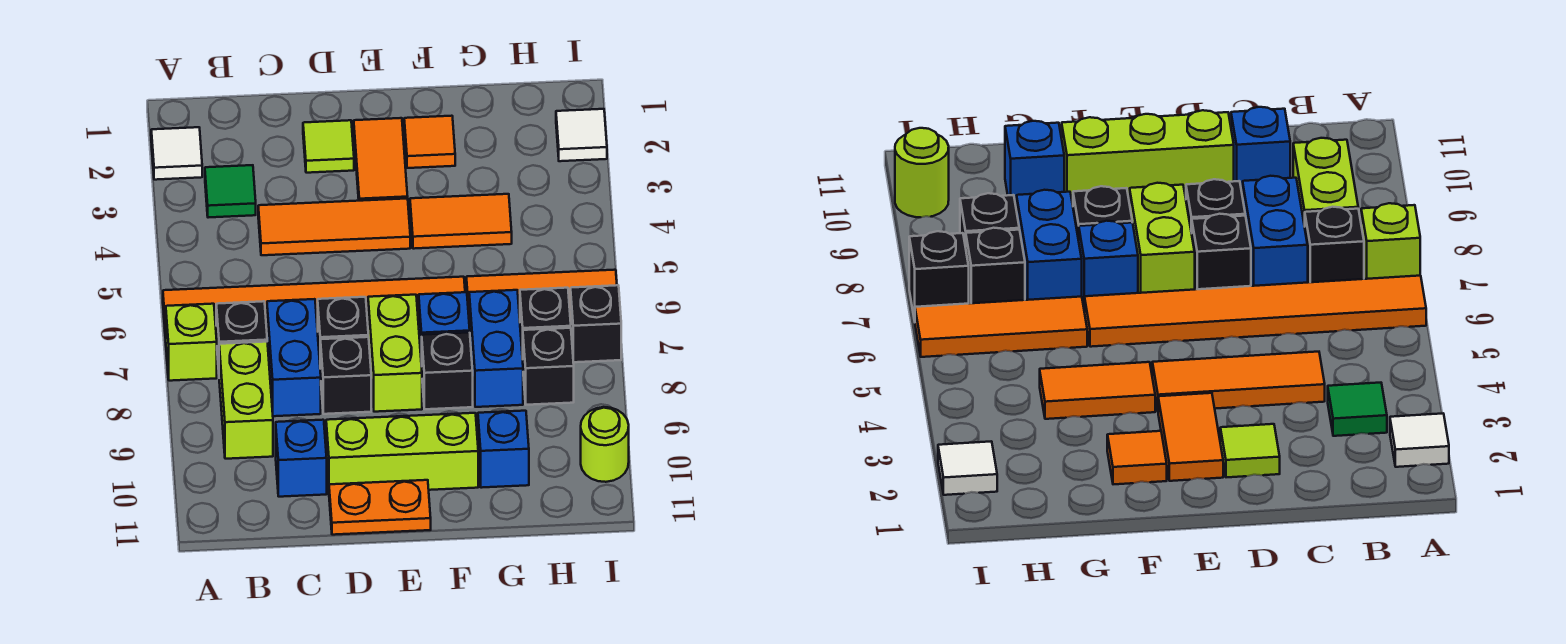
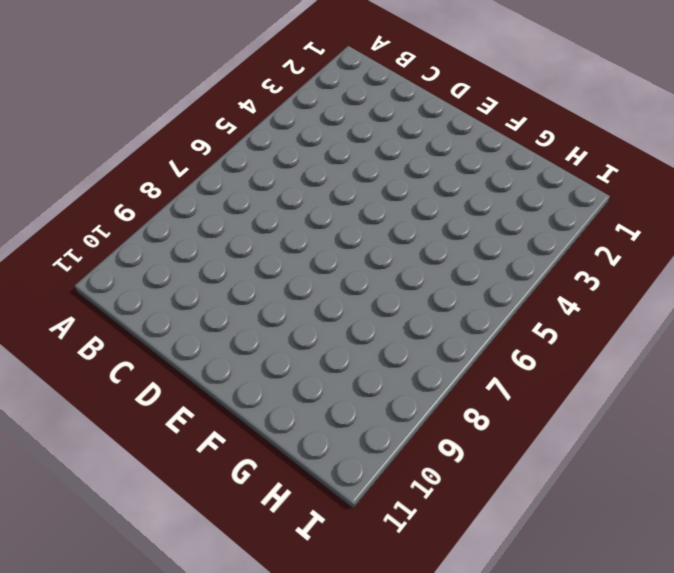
none -> white tile A2 level 1
none -> orange tile A6:F6 level 1
none -> lime brick A7 level 1

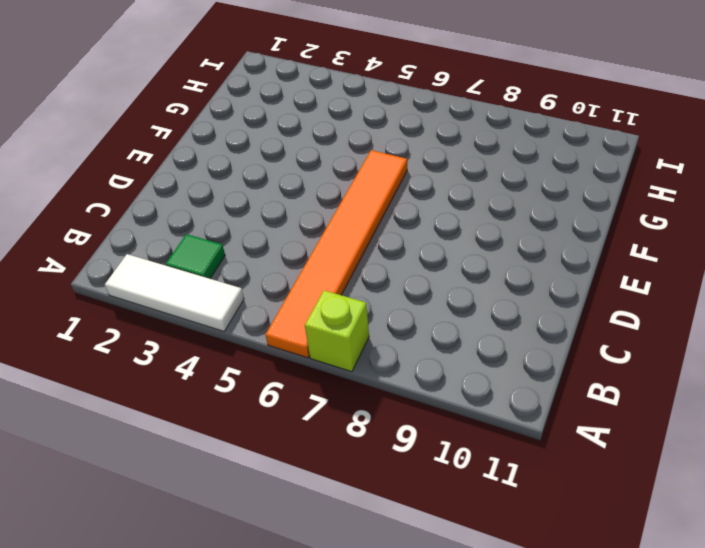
white tile A2:A4 level 1 -> white tile A2 level 1
none -> black brick B7 level 1
none -> lime brick B8:B9 level 1
none -> orange tile C4:E4 level 1

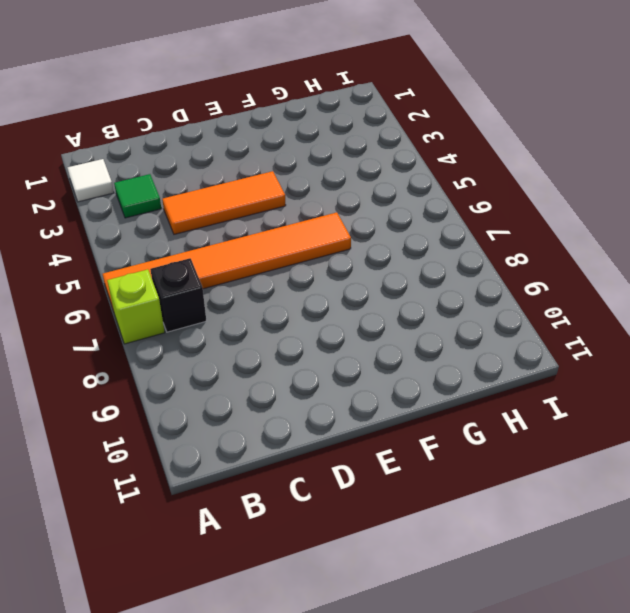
none -> lime brick B8:B9 level 1
none -> blue brick C7:C8 level 1
none -> blue brick C10 level 1

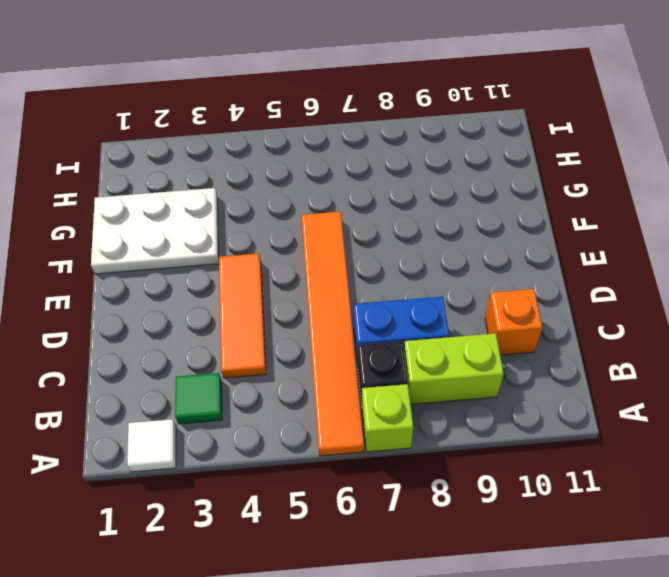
orange brick C10 level 1 -> blue brick C10 level 1
white plate F1:G3 level 1 -> orange tile F2 level 1
none -> lime tile D2 level 1
none -> black brick D7 level 1
none -> black brick D8 level 1

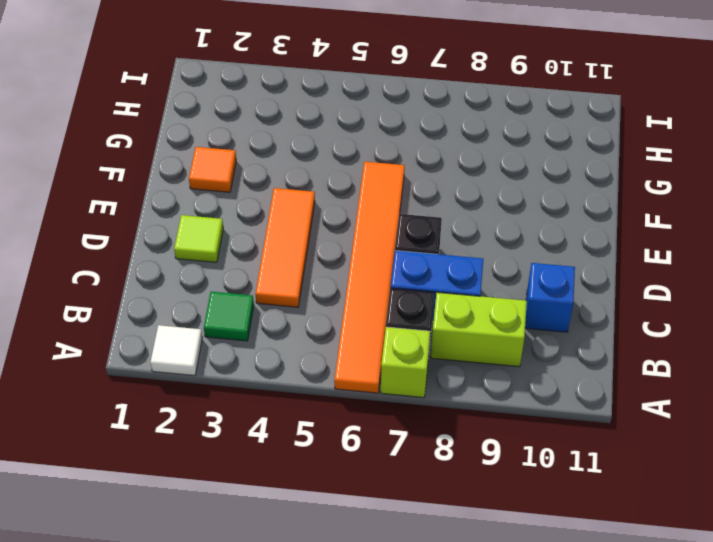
none -> black brick D8 level 1
none -> lime brick D10:F10 level 1
none -> orange plate D11:E11 level 1

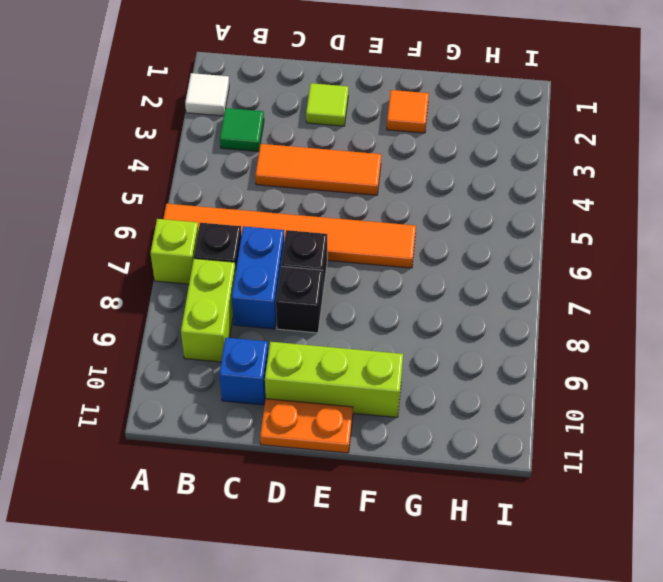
none -> orange tile E2:E3 level 1
none -> lime brick E7:E8 level 1
none -> orange tile F4:G4 level 1

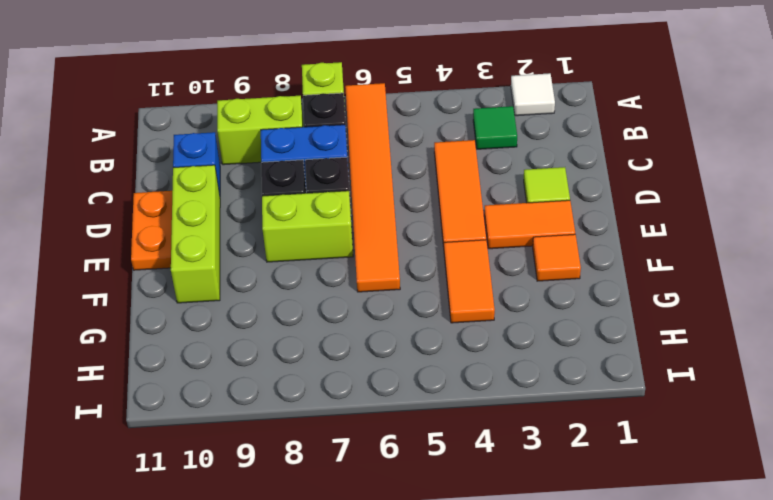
none -> blue brick F7 level 1
none -> black brick F8 level 1
none -> orange tile G6:I6 level 1

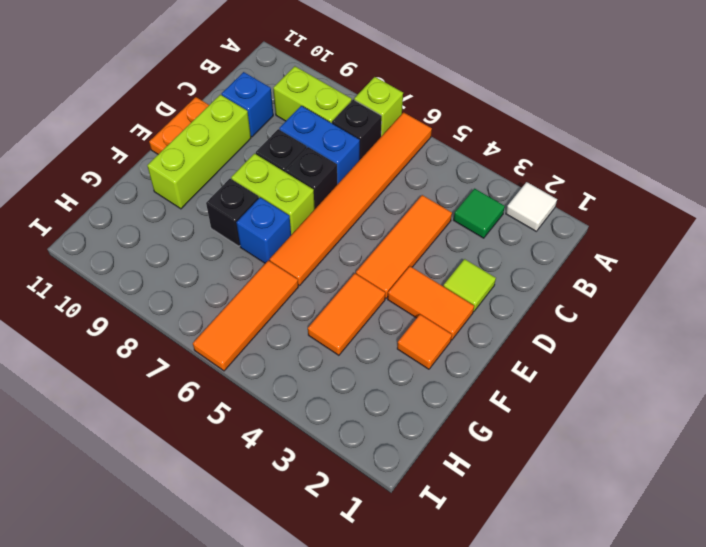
none -> blue brick G7:G8 level 1
none -> blue brick G10 level 1
none -> black brick H7 level 1

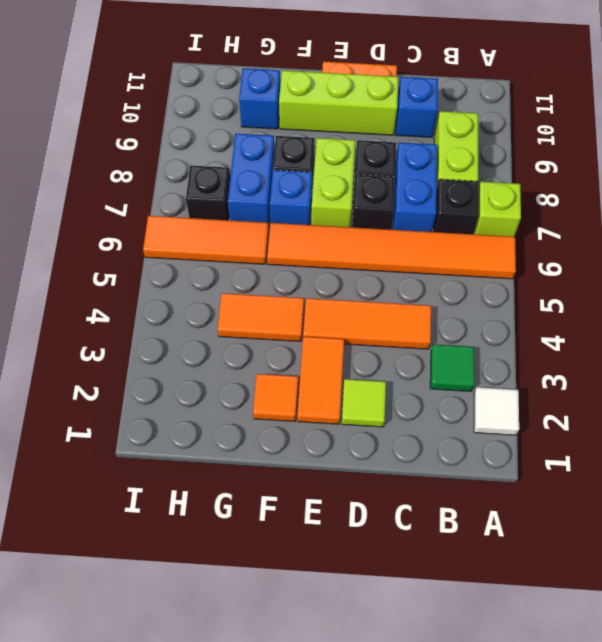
none -> black brick H8 level 1
none -> white tile I2 level 1
none -> black brick I7 level 1

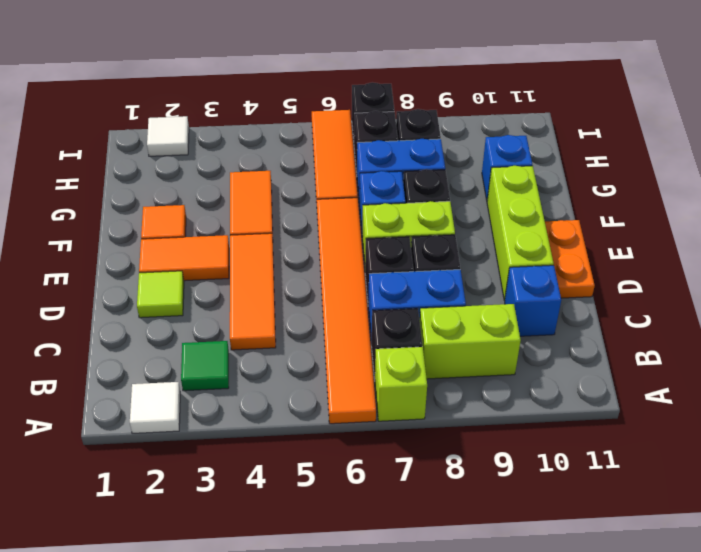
none -> lime round brick I10 level 1

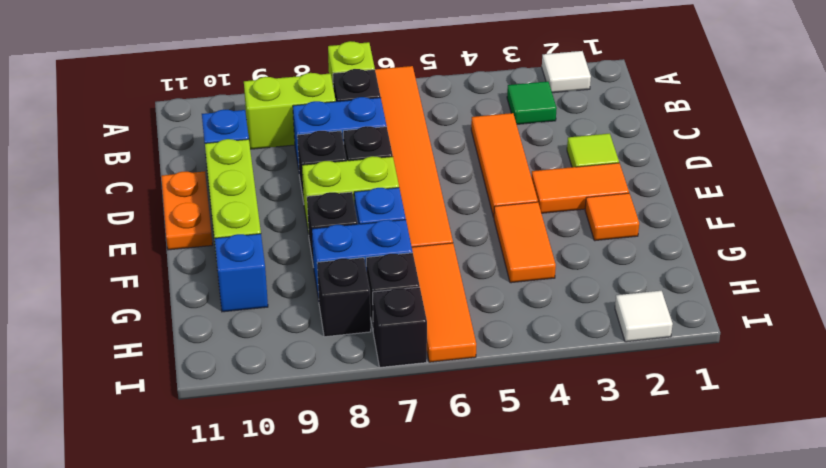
none -> lime round brick I10 level 1

